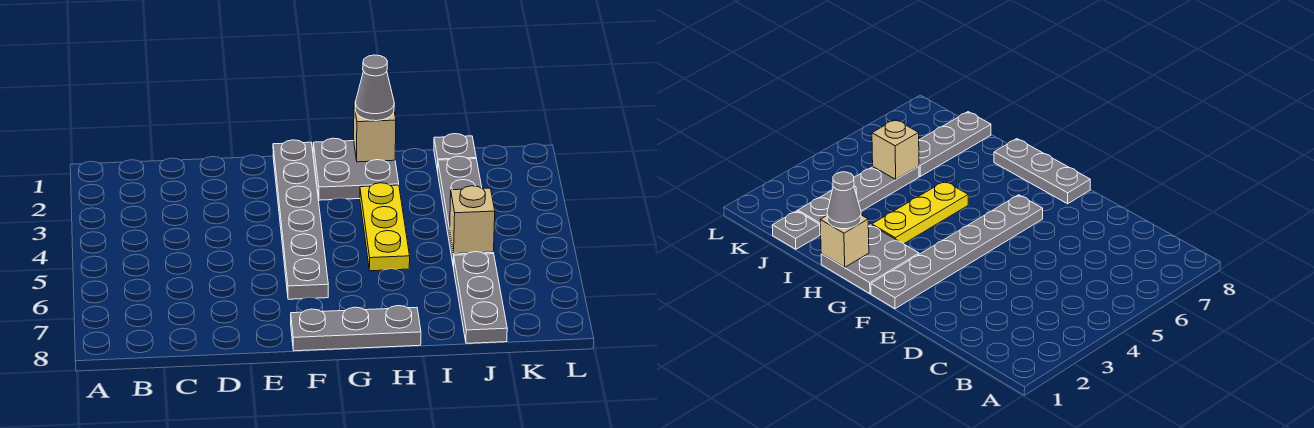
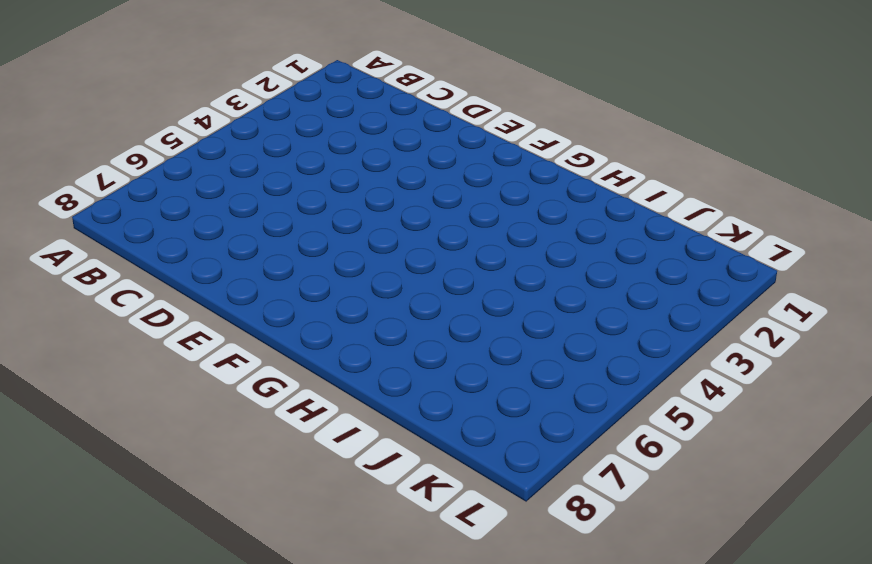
none -> grey plate F1:F6 level 1
none -> grey plate F8:H8 level 1

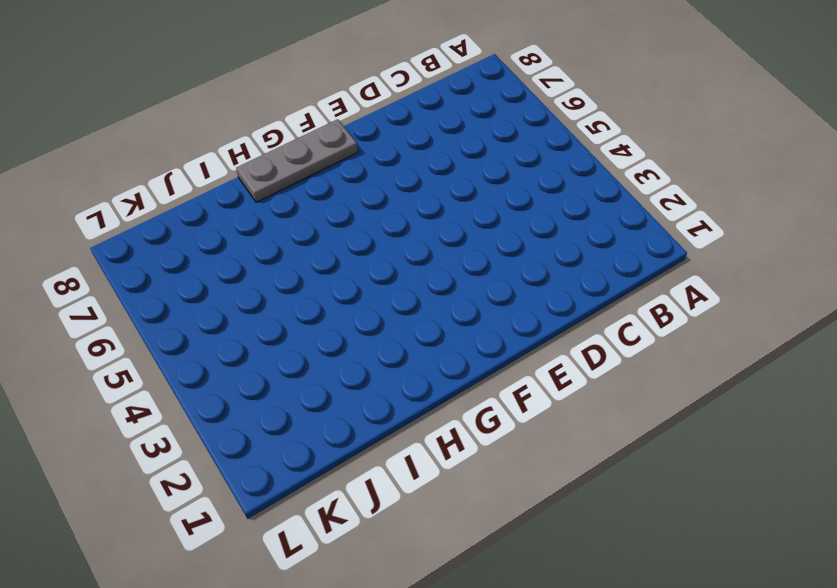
none -> grey plate F1:F6 level 1
none -> grey plate G1:H2 level 1

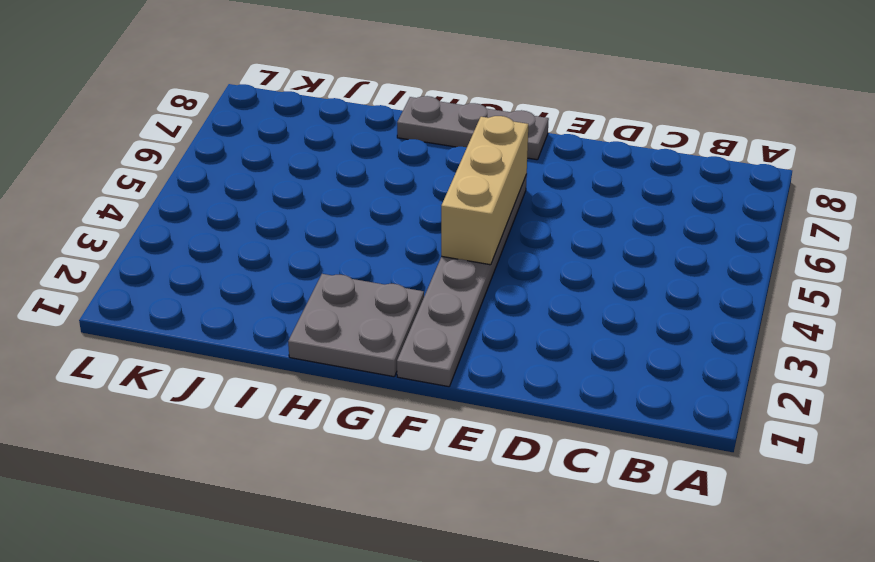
tan brick F4:F6 level 2 -> none
none -> yellow plate H3:H5 level 1
none -> grey plate J1 level 1

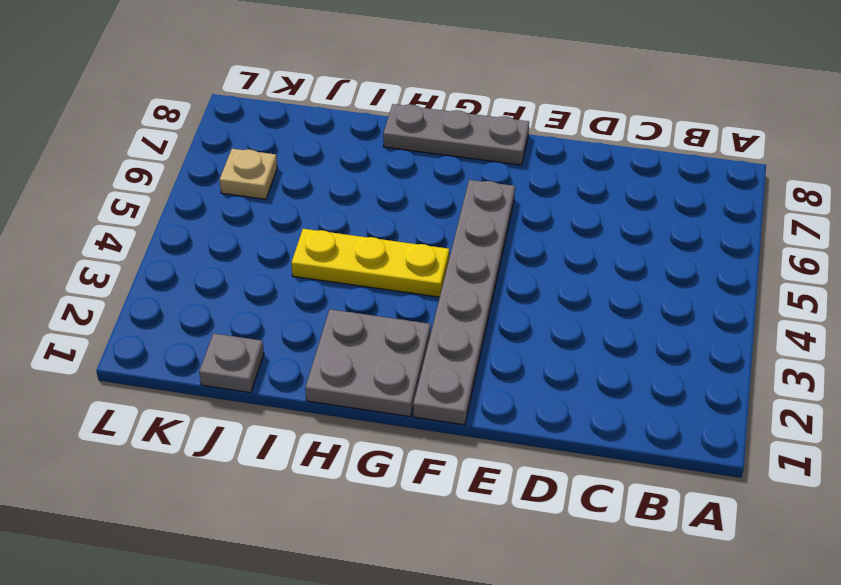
yellow plate G4:I4 level 1 -> yellow plate H3:H5 level 1
tan plate K6 level 1 -> none
none -> grey plate J2:J5 level 1
none -> grey plate J6:J8 level 1

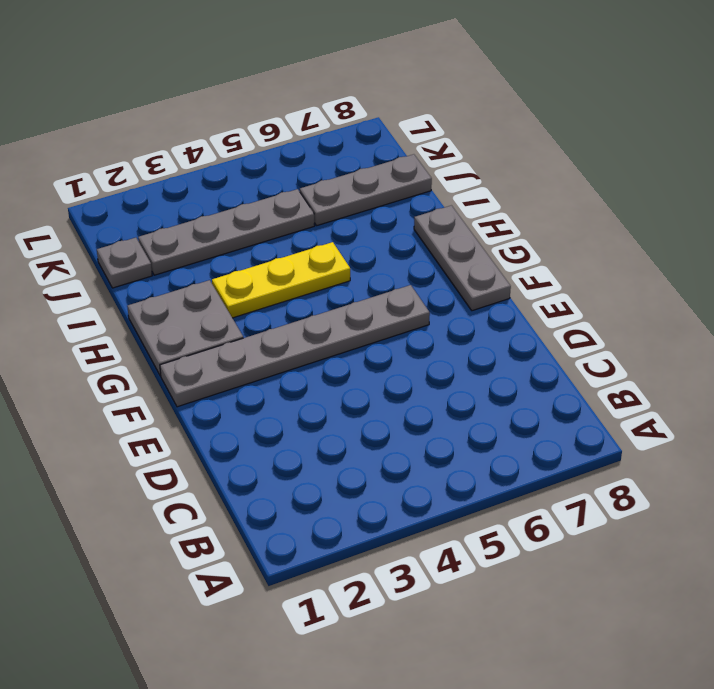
none -> tan brick H1 level 2
none -> tan brick J5 level 2

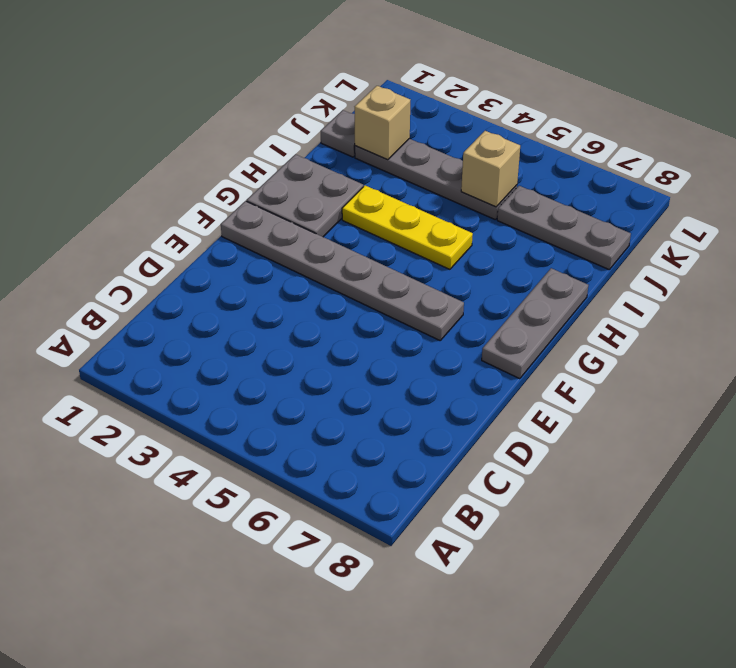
tan brick J2 level 2 -> tan brick H1 level 2
none -> grey cone H1 level 3

